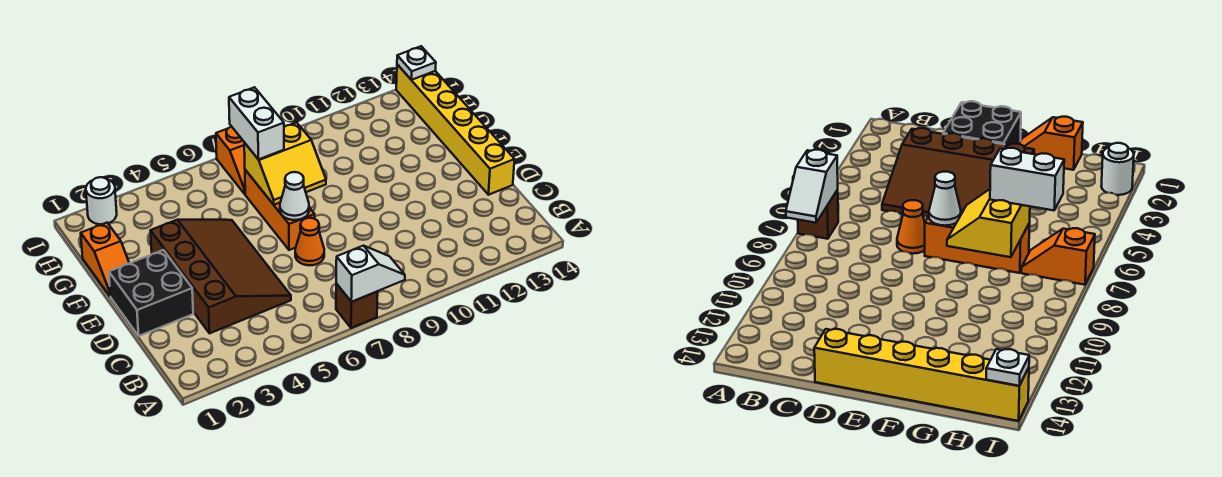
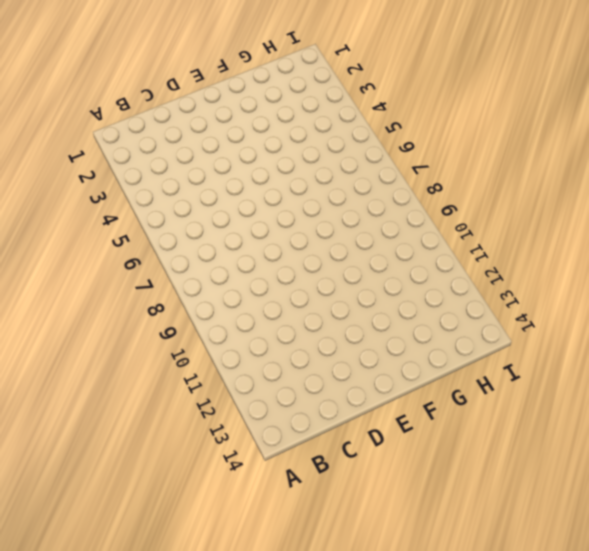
none -> brown brick A7 level 1
none -> brown slope C3:F5 level 1 top 3
none -> black brick D1:E2 level 1

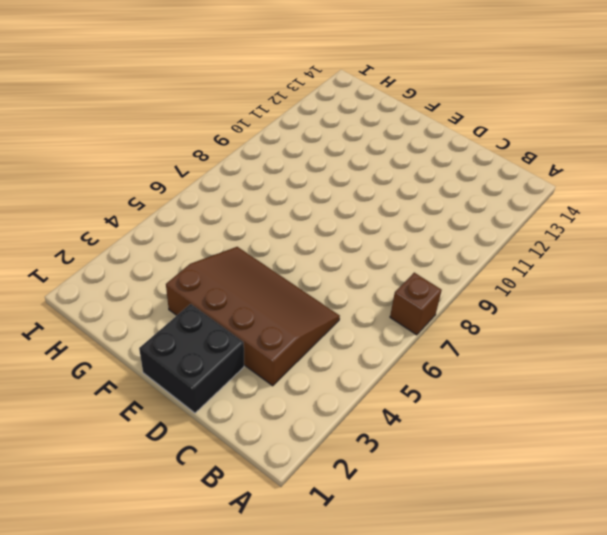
none -> orange cone D7 level 1
none -> yellow brick D14:I14 level 1
none -> orange brick E7:G7 level 1

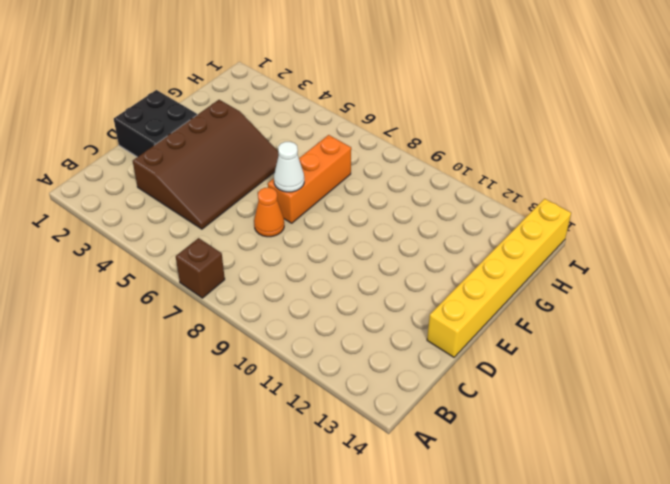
none -> orange slope F1:G1 level 1 top G
none -> orange slope H7:I7 level 1 top I
none -> white round brick I2 level 1

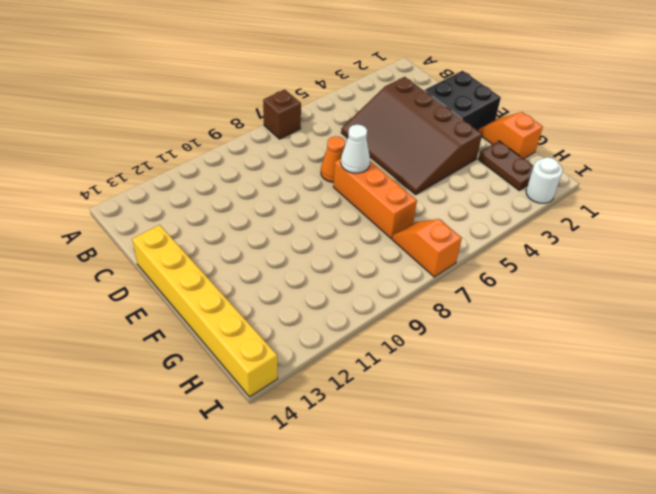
brown plate G2:H2 level 1 -> none
none -> white slope A7:A8 level 2 top 7
none -> yellow slope F7:G8 level 2 top G
none -> white plate I14 level 2

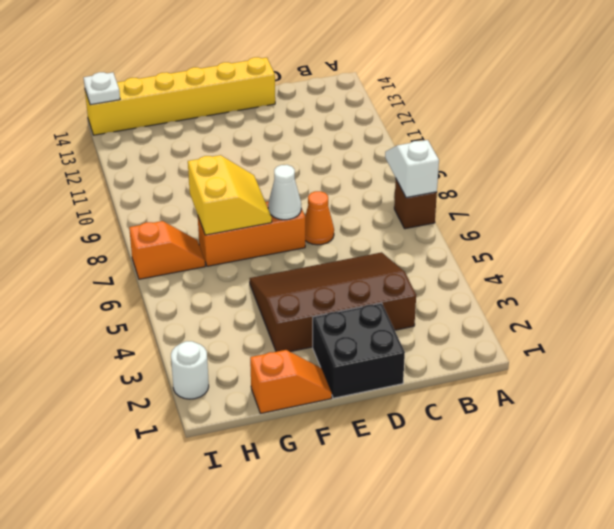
none -> white brick G7:H7 level 3

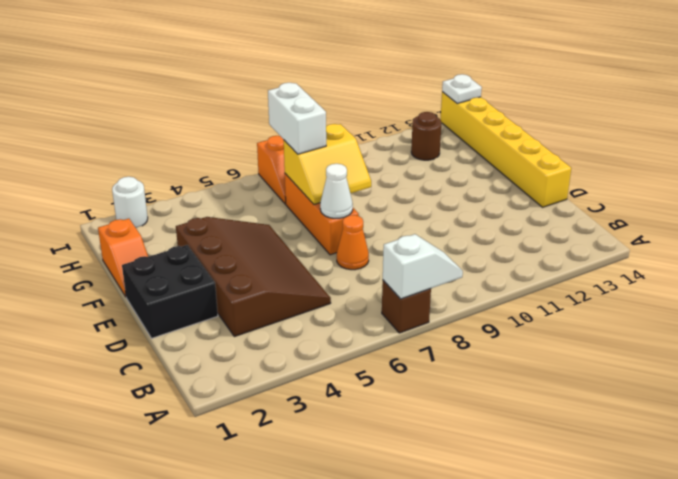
brown round brick H12 level 1 -> none

